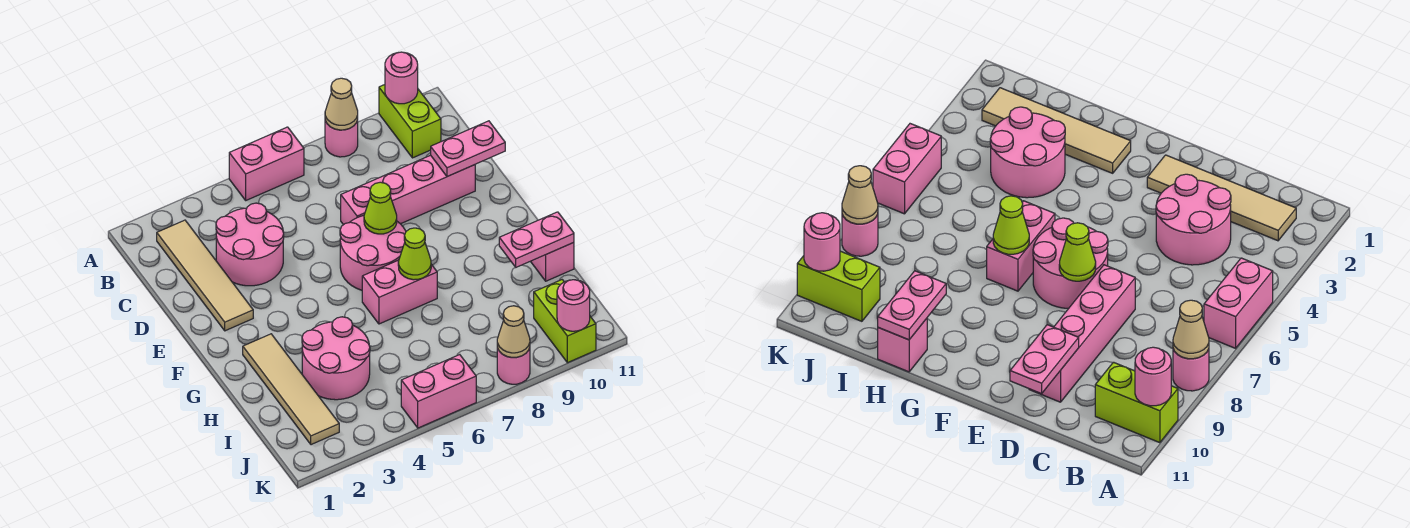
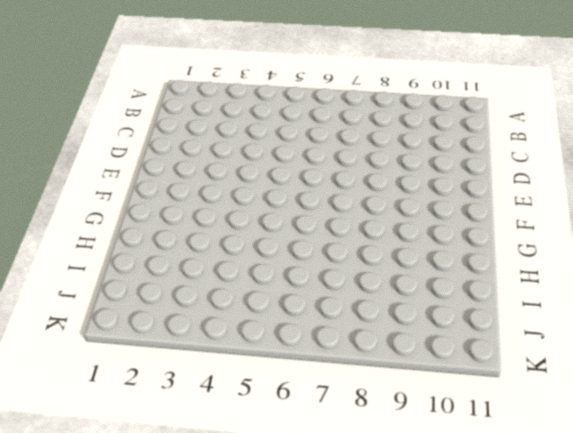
none -> pink brick A5:A6 level 1
none -> pink round brick A8 level 1
none -> lime brick A10:B10 level 1

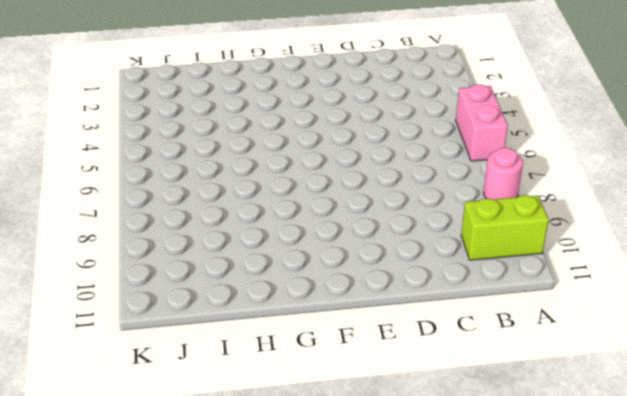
none -> tan tile B2:E2 level 1
none -> pink round brick C3:D4 level 1
none -> pink brick D7:D10 level 1

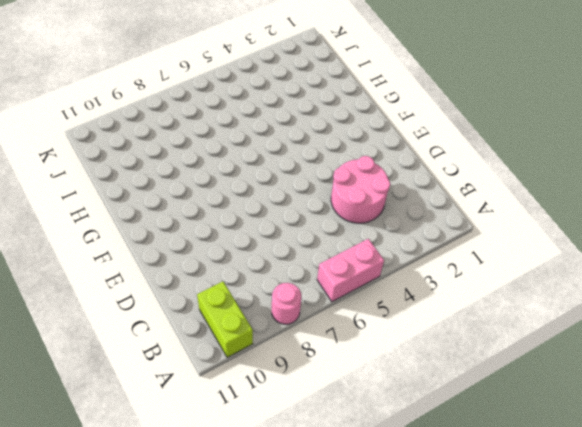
none -> tan tile B2:E2 level 1
none -> pink brick D7:D10 level 1
none -> pink round brick E6:F7 level 1

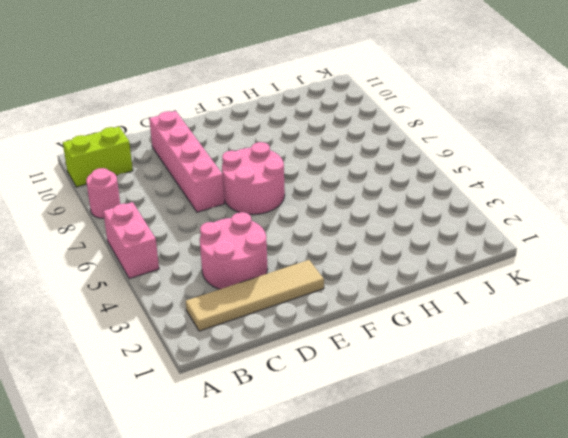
none -> tan tile G2:J2 level 1
none -> pink brick G6:G7 level 1
none -> pink round brick H3:I4 level 1

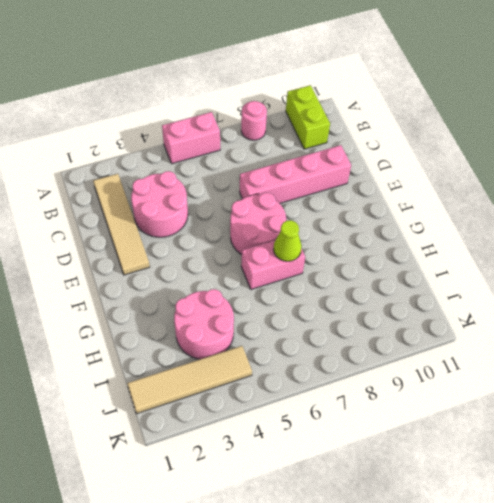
tan tile J1:J4 level 1 -> tan tile G2:J2 level 1
none -> pink brick H11 level 1
none -> lime brick J10:K10 level 1
none -> pink brick K5:K6 level 1

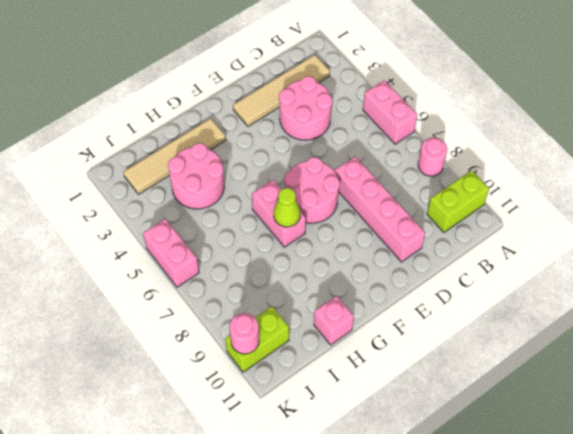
none -> pink round brick K8 level 1
none -> tan cone A8 level 2
none -> pink round brick A10 level 2

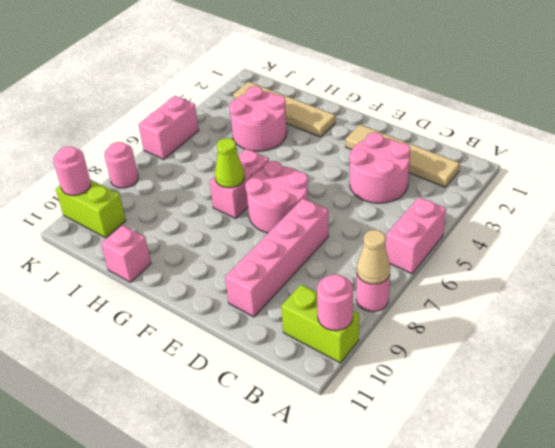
none -> pink plate D10:D11 level 2
none -> lime cone E7 level 2
none -> pink plate H10:H11 level 2

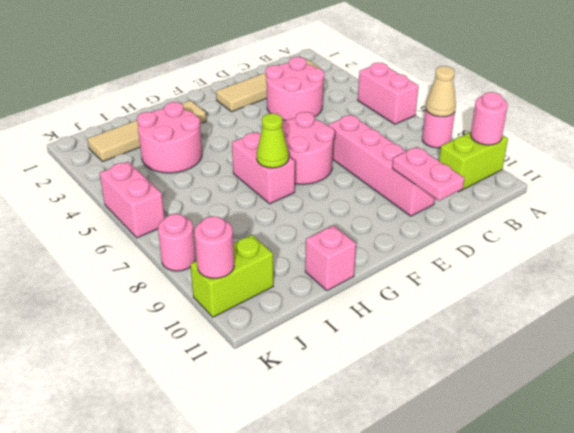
none -> lime cone E7 level 2
none -> pink plate H10:H11 level 2
none -> tan cone K8 level 2

